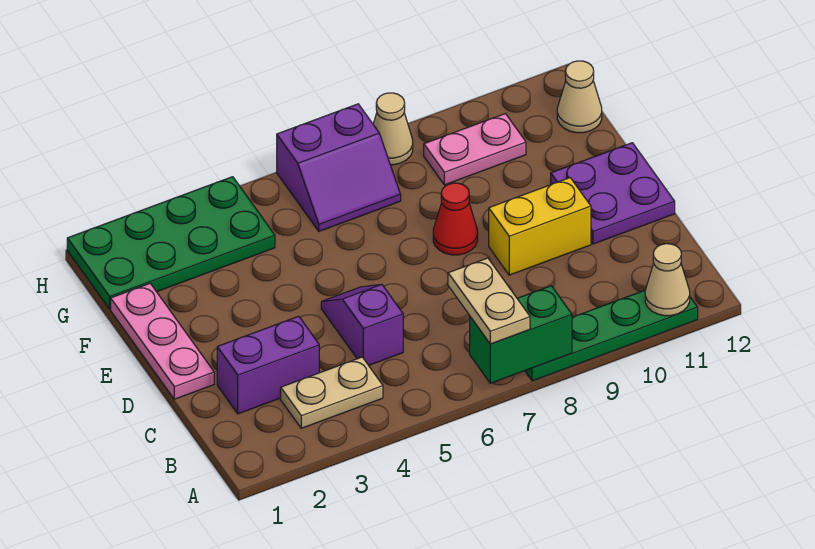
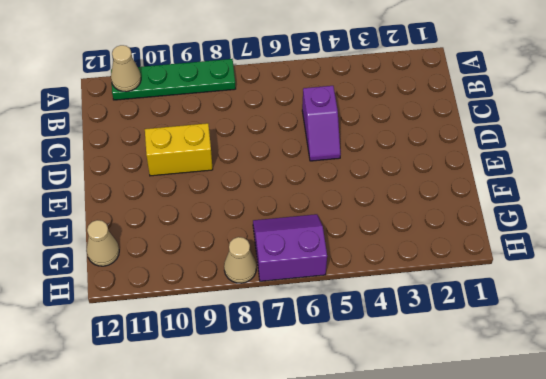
none -> tan plate B3:B4 level 1
none -> purple brick C2:C3 level 1
none -> pink plate D1:F1 level 1

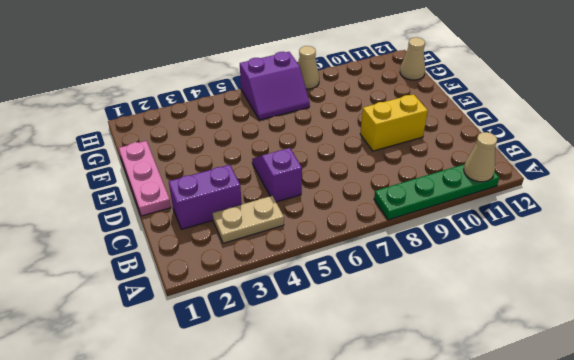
none -> purple plate D11:E12 level 1
none -> red cone E8 level 1
none -> green plate G1:H4 level 1

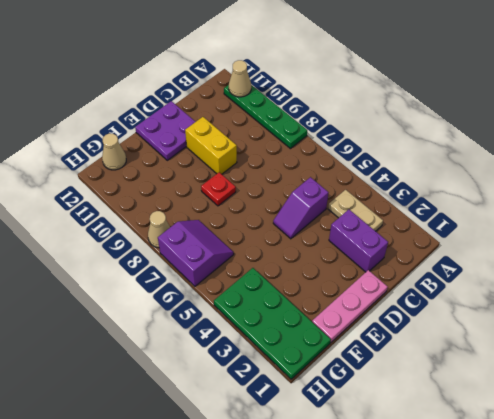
red plate E8 level 1 -> red cone E8 level 1
none -> pink plate G9:G10 level 1
none -> green brick A7:A8 level 2
none -> tan plate A7:B7 level 3

